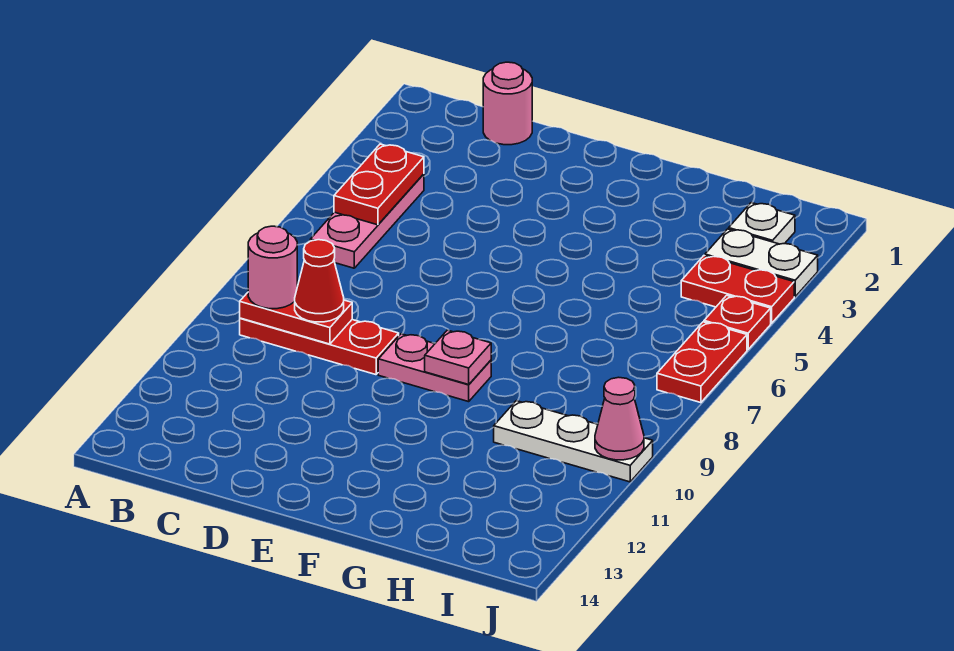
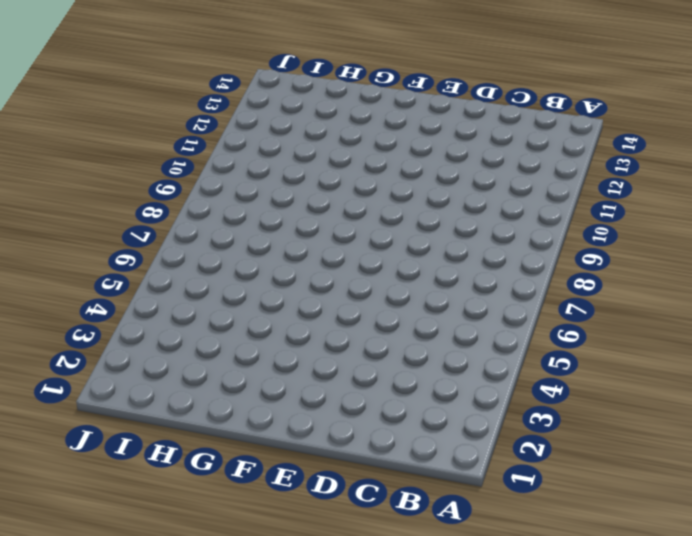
none -> pink plate B4:B6 level 1
none -> red plate B9:D9 level 1
none -> pink round brick C1 level 1

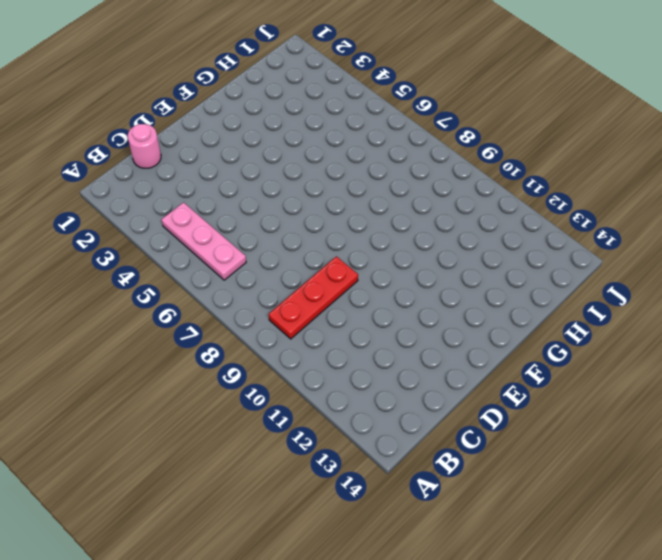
none -> pink plate E9:F9 level 1
none -> white plate H10:J10 level 1
none -> white plate I2 level 1

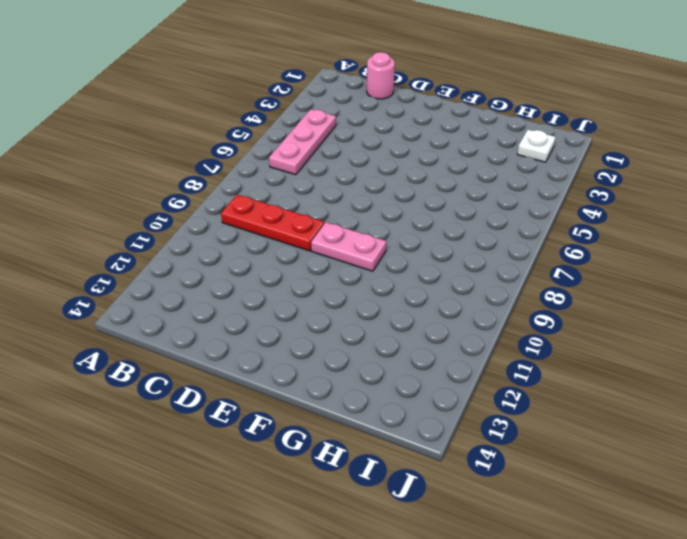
none -> white plate H10:J10 level 1
none -> white plate I3:J3 level 1
none -> red plate I4:J4 level 1

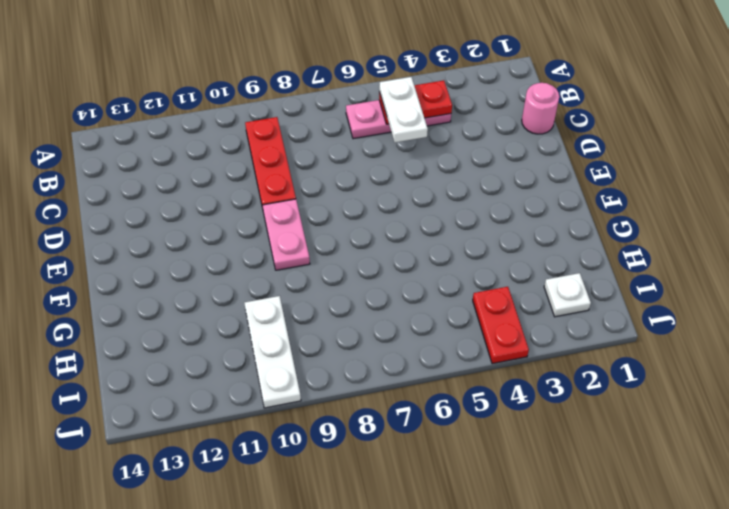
white plate B5:C5 level 3 -> white plate I3:J3 level 1
none -> red plate J5 level 1
none -> red plate J6:J7 level 1
none -> red plate B9:C9 level 2

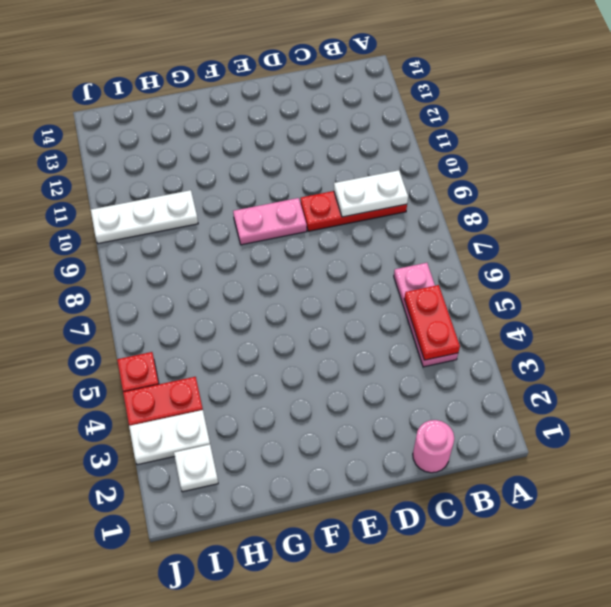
white plate B9:C9 level 2 -> red plate B9:C9 level 2
none -> red plate J6:J7 level 1
none -> pink plate F9 level 2
none -> pink cone J10 level 2

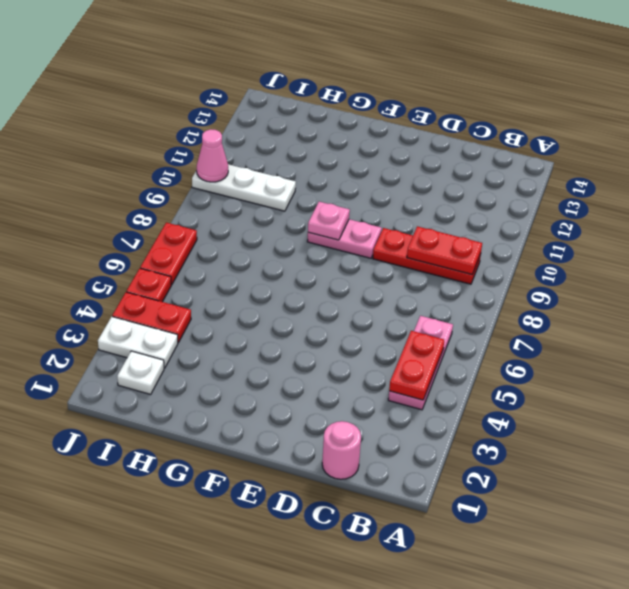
none -> pink round brick B9 level 3
none -> red cone C9 level 3

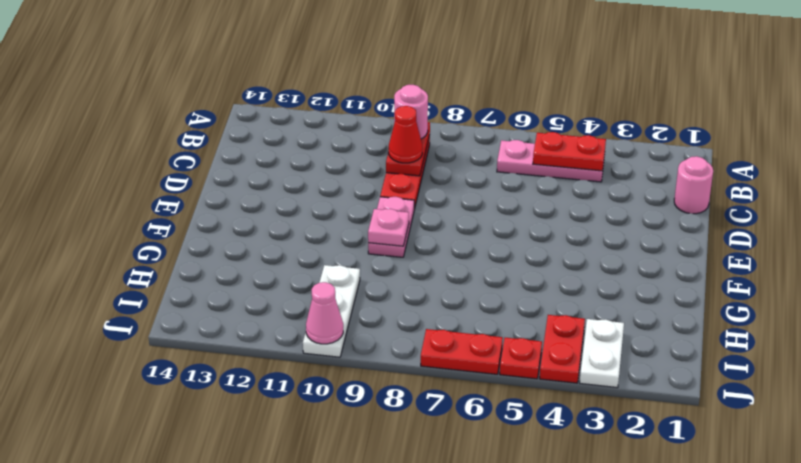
none -> white plate I2 level 1

